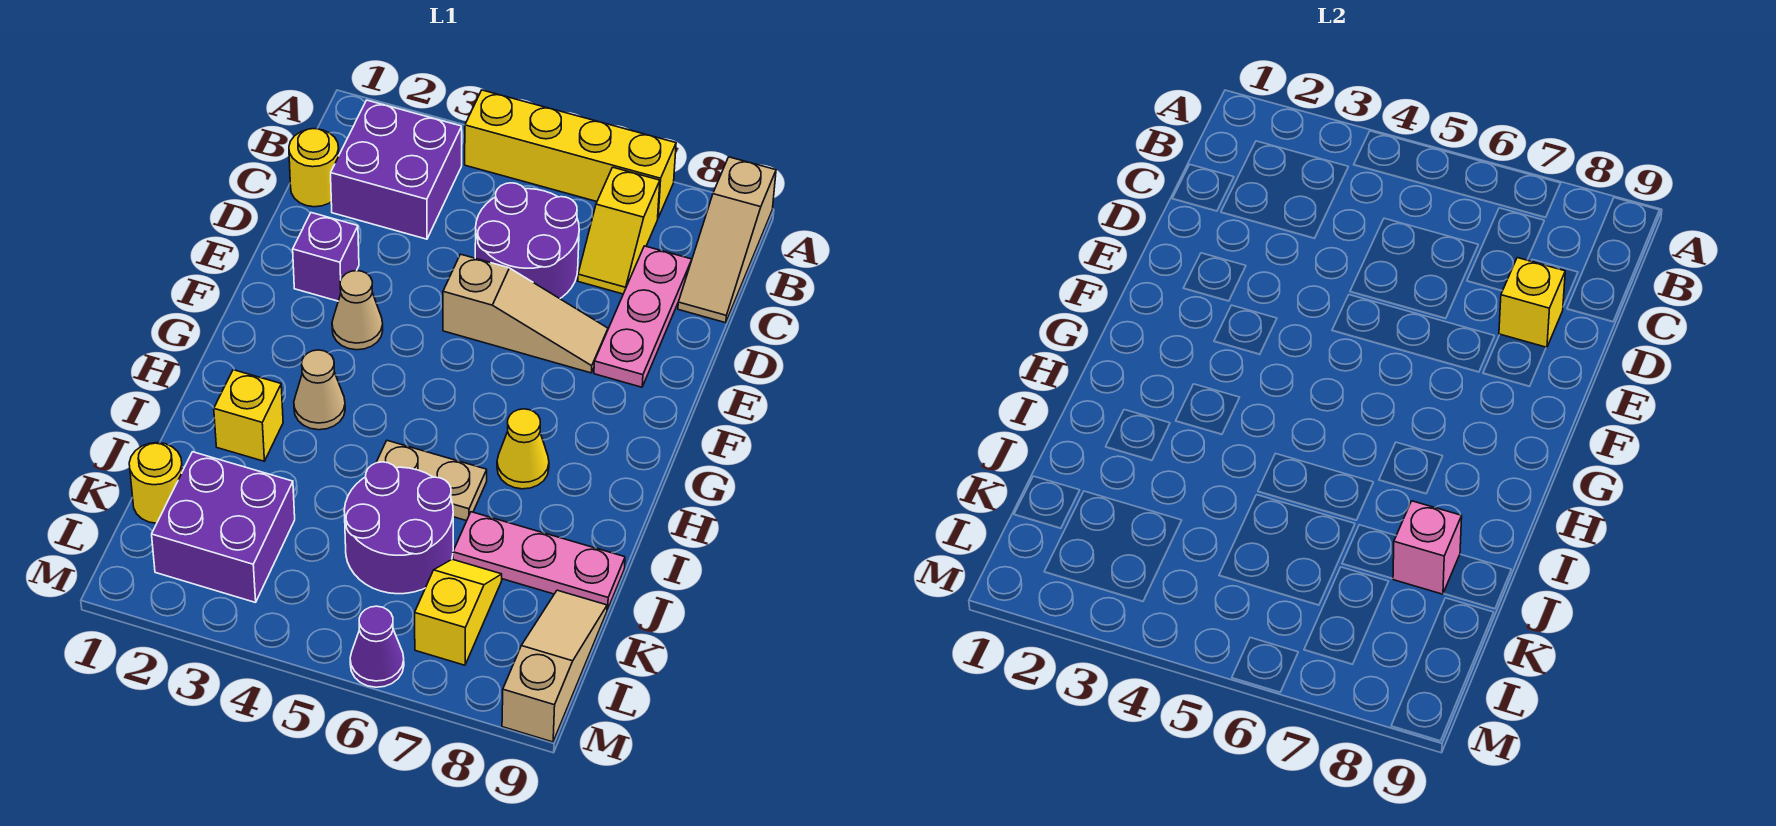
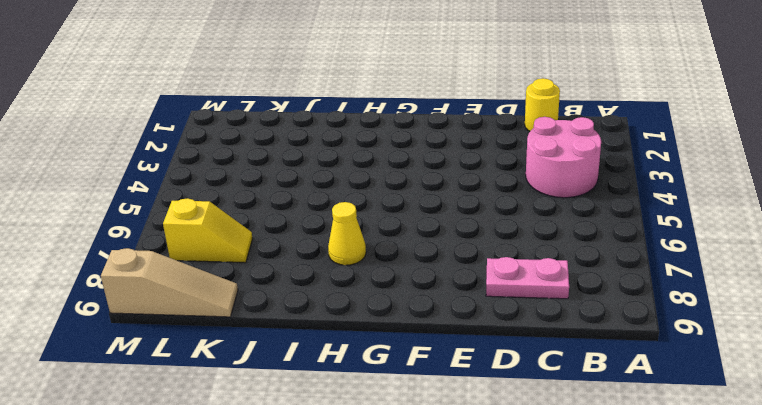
pink round brick B3:C4 level 1 -> purple brick B2:C3 level 1
pink plate C8:D8 level 1 -> pink plate C8:E8 level 1
none -> yellow brick A4:A7 level 1
none -> tan slope A9:C9 level 1 top A
none -> yellow slope B7:C7 level 1 top B

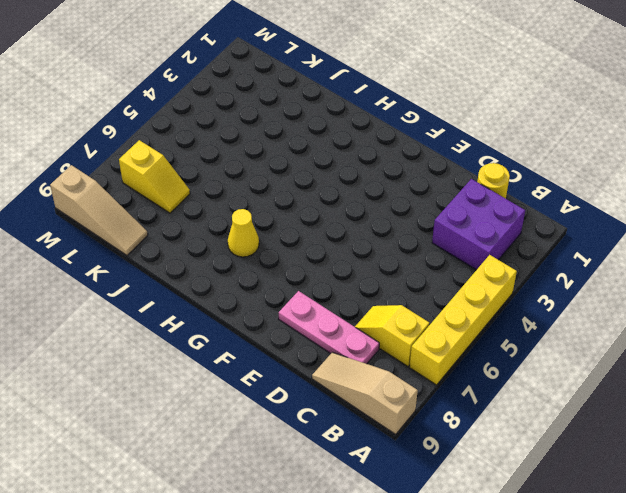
none -> purple round brick C5:D6 level 1
none -> purple brick E2 level 1
none -> tan slope E5:E7 level 1 top 5

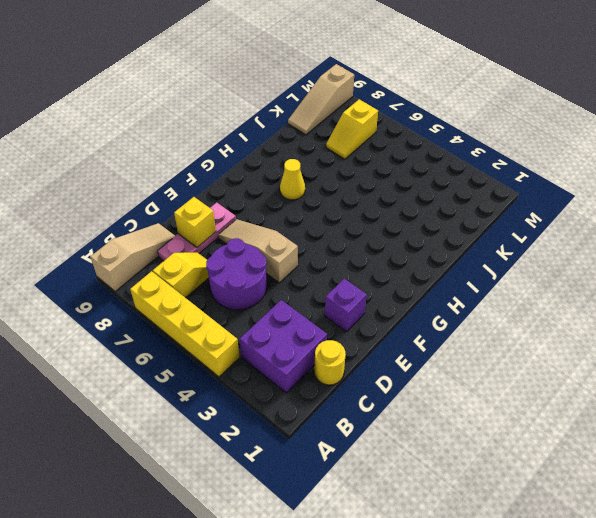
none -> tan cone F3 level 1
none -> tan cone H3 level 1
none -> yellow brick I2 level 1

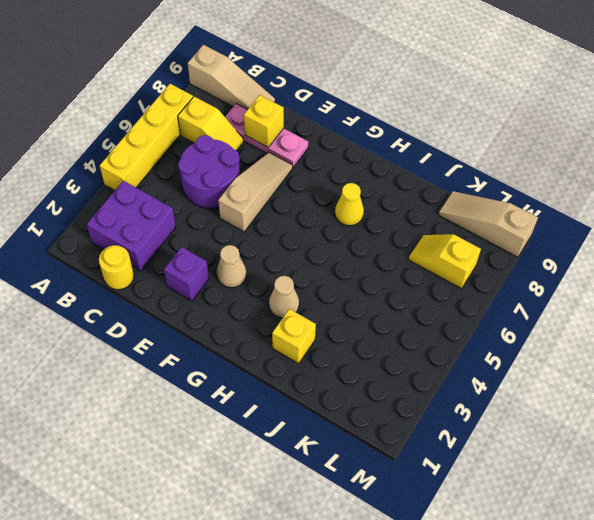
none -> tan plate I5:I6 level 1
none -> purple round brick J5:K6 level 1
none -> pink plate J7:J9 level 1

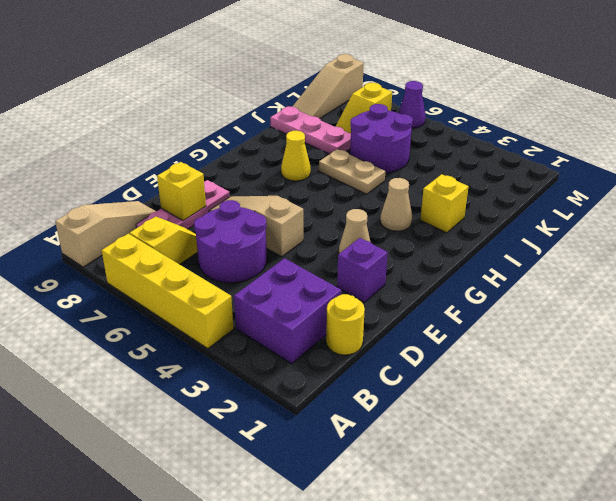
none -> yellow round brick K1 level 1
none -> purple brick K2:L3 level 1
none -> pink brick J8 level 2

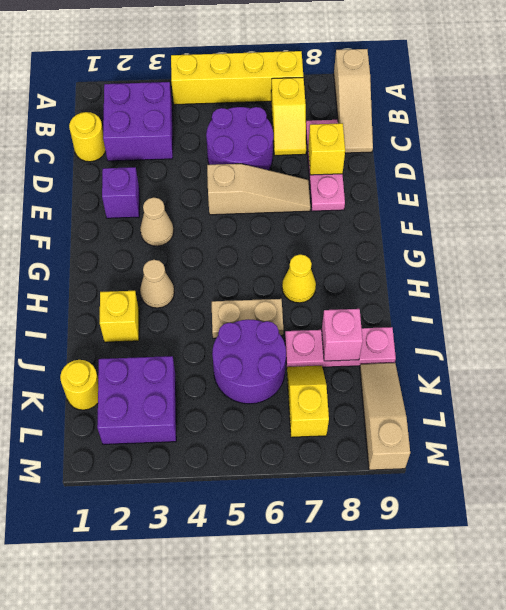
none -> purple cone M6 level 1

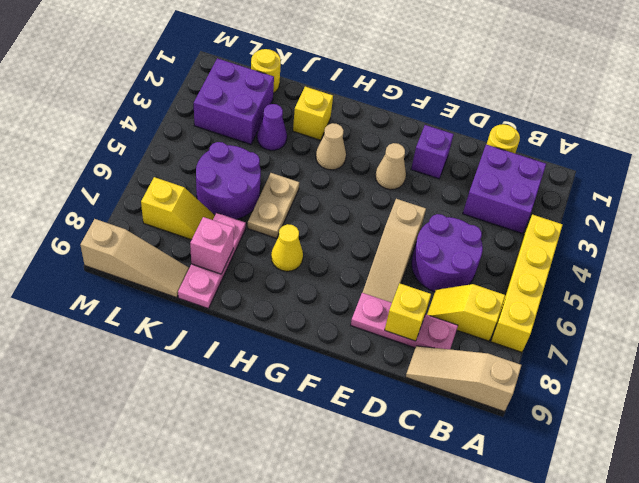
purple cone J3 level 1 -> purple cone M6 level 1

